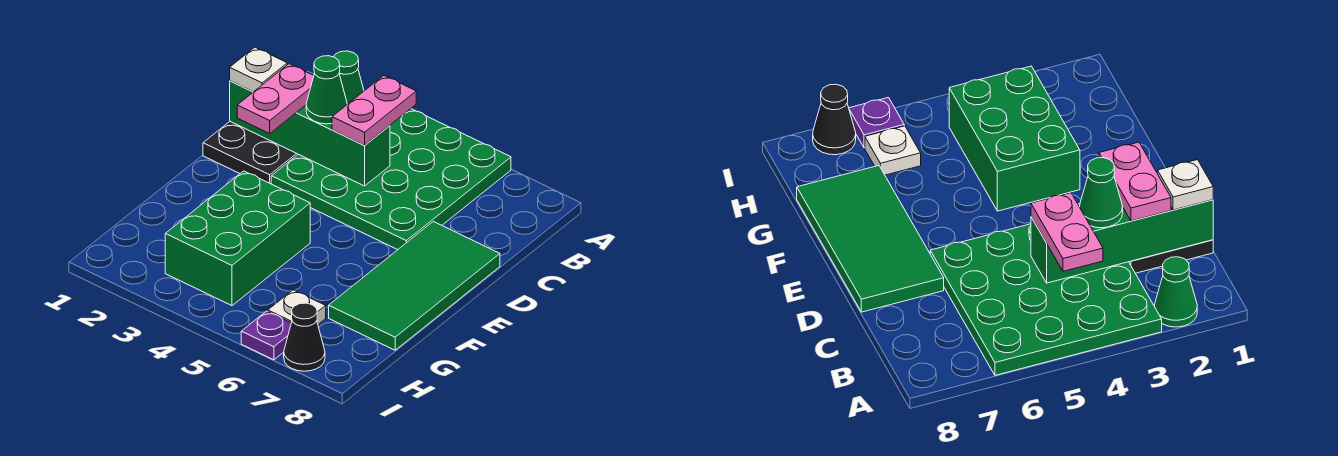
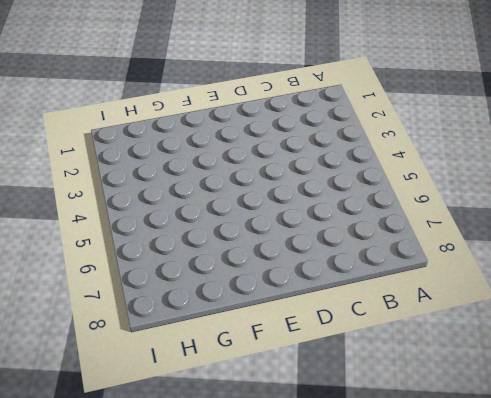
none -> green cone A2 level 1
none -> green plate A3:D6 level 1
none -> black plate C1:D2 level 1

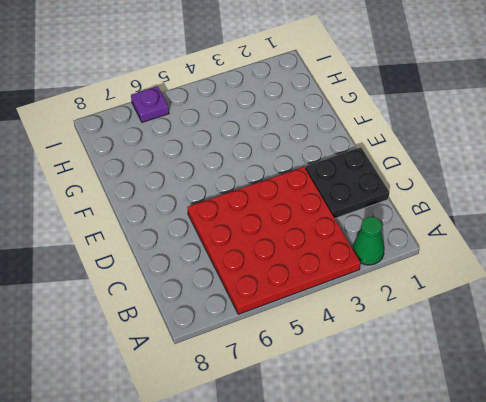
red plate A3:D6 level 1 -> green plate A3:D6 level 1
none -> green tile D7:G8 level 1
none -> green brick F3:H4 level 1
none -> white plate H6 level 1

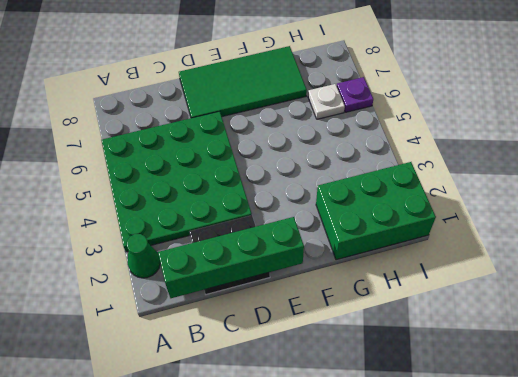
green brick B1:E1 level 2 -> green brick C1:C4 level 2
green brick G1:I2 level 1 -> green brick F3:H4 level 1
none -> black cone I7 level 1
none -> pink plate B4:C4 level 3
none -> white plate C1 level 3

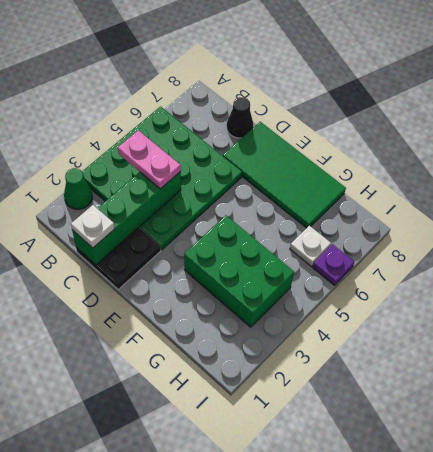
black cone C8 level 1 -> black cone I7 level 1
none -> pink plate C2:D2 level 3
none -> green cone C3 level 3

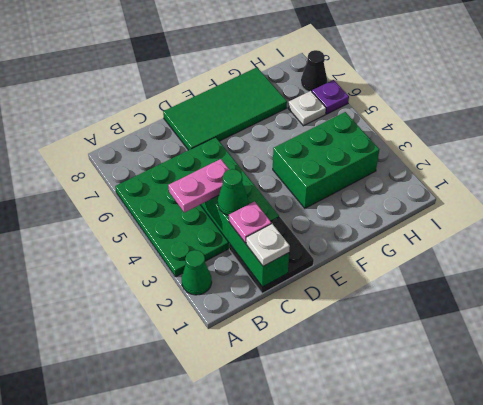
pink plate C2 level 3 -> pink plate C2:D2 level 3

